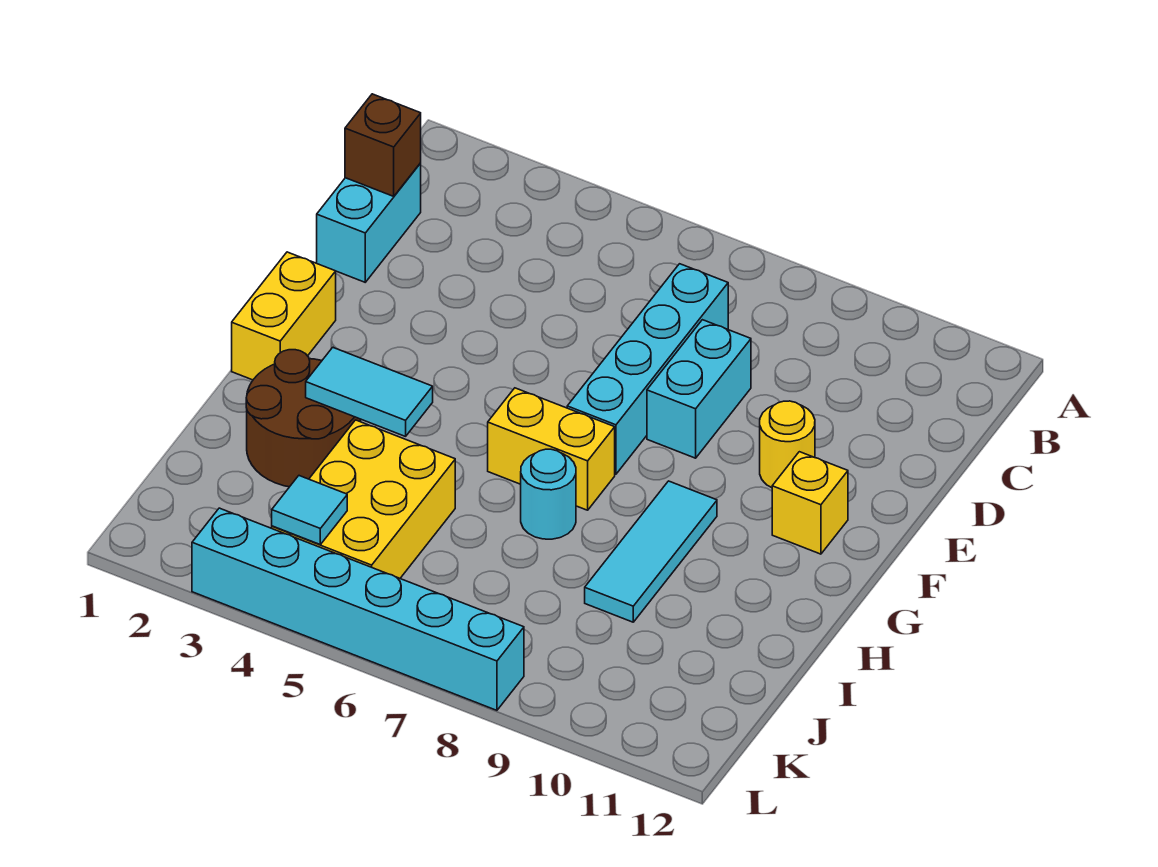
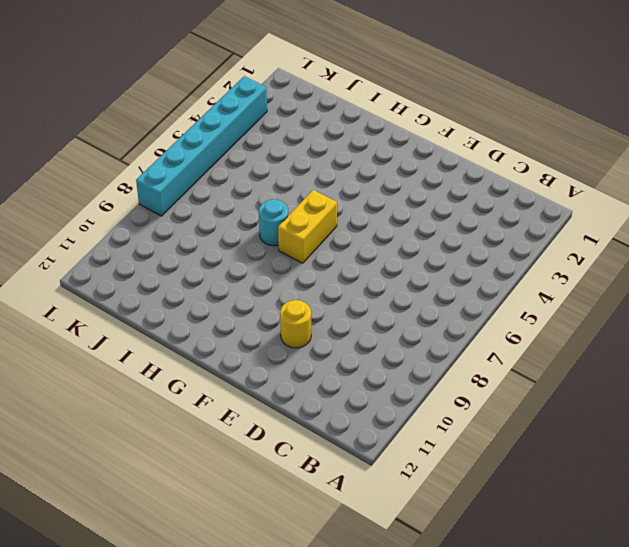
none -> cyan brick C1:D1 level 1
none -> cyan brick C7:F7 level 1
none -> cyan brick D8:E8 level 1

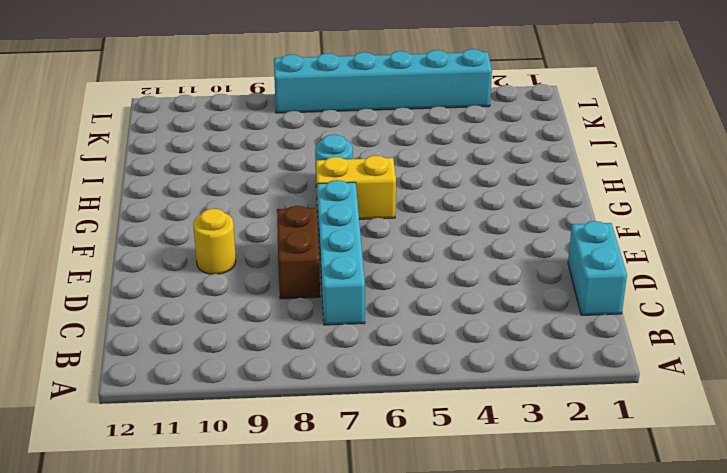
brown brick D8:E8 level 1 -> cyan brick D8:E8 level 1
none -> yellow brick F1:G1 level 1
none -> yellow brick F11 level 1
none -> cyan tile G9:I9 level 1

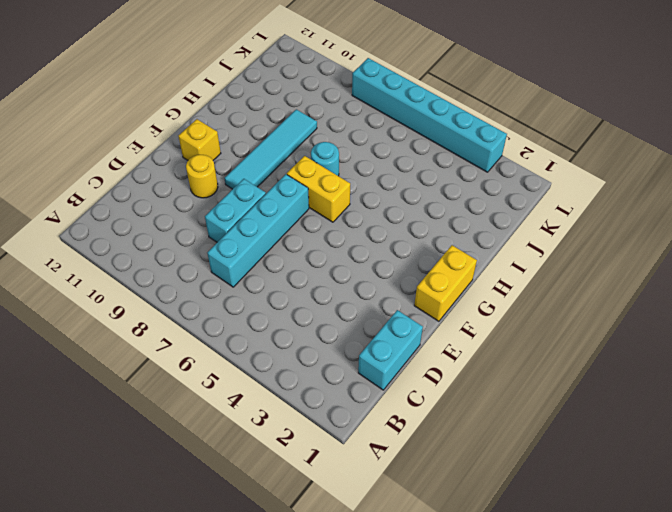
cyan tile F9:I9 level 1 -> cyan tile G9:I9 level 1
none -> brown round brick H2:I3 level 1
none -> yellow brick I4:K5 level 1
none -> brown brick C1 level 2

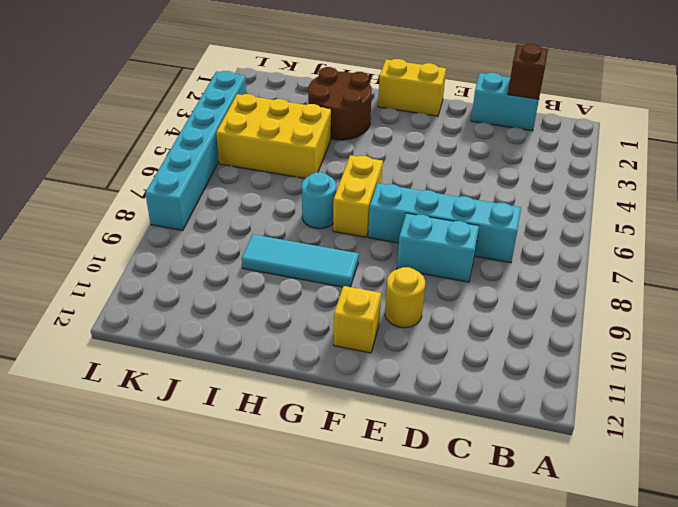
none -> cyan tile H3:H4 level 2
none -> cyan tile K4 level 2

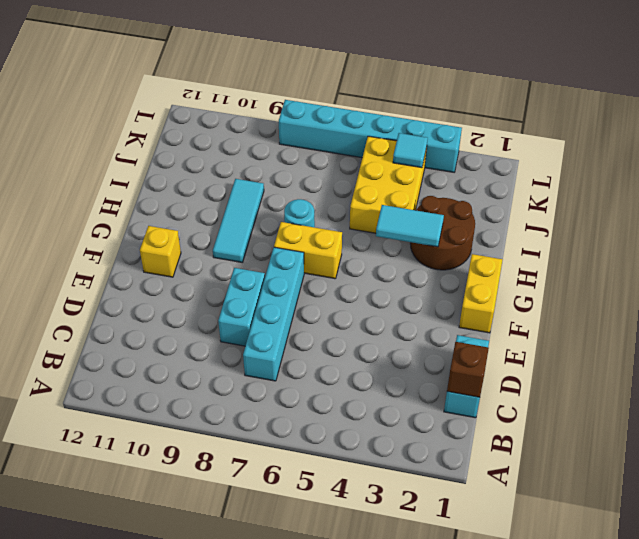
none -> yellow round brick E10 level 1

